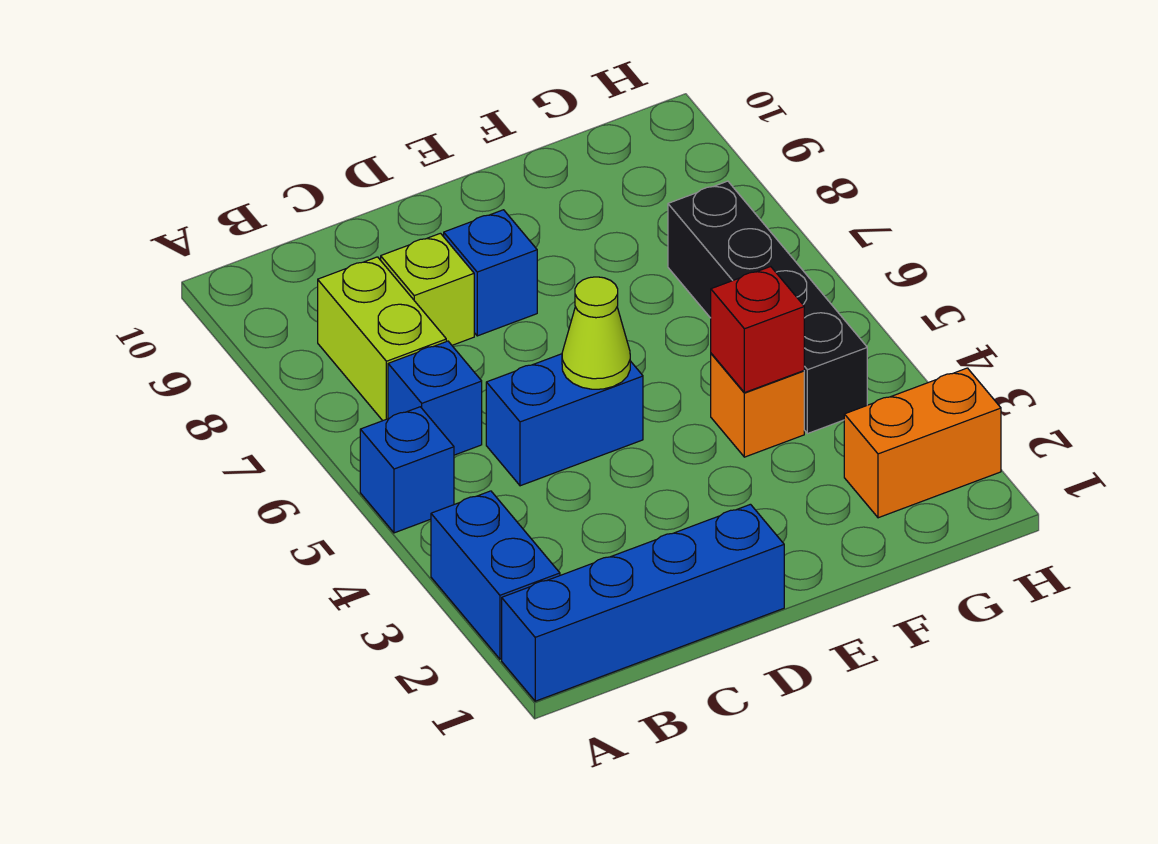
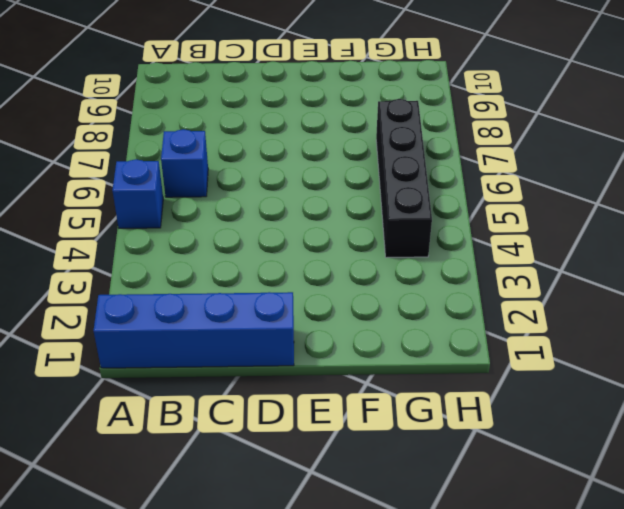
none -> blue brick A2:A3 level 1
none -> lime brick B7:B8 level 1
none -> blue brick C5:D5 level 1

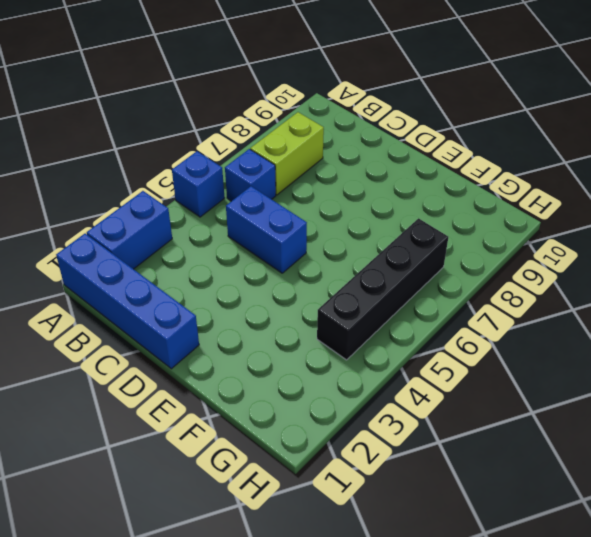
none -> lime brick C8 level 1
none -> blue brick D8 level 1
none -> orange brick F4 level 1

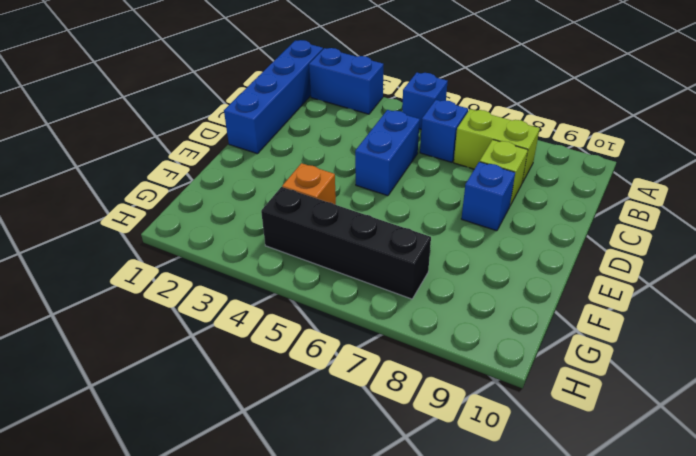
none -> orange brick G2:H2 level 1
none -> lime cone D5 level 2
none -> red brick F4 level 2

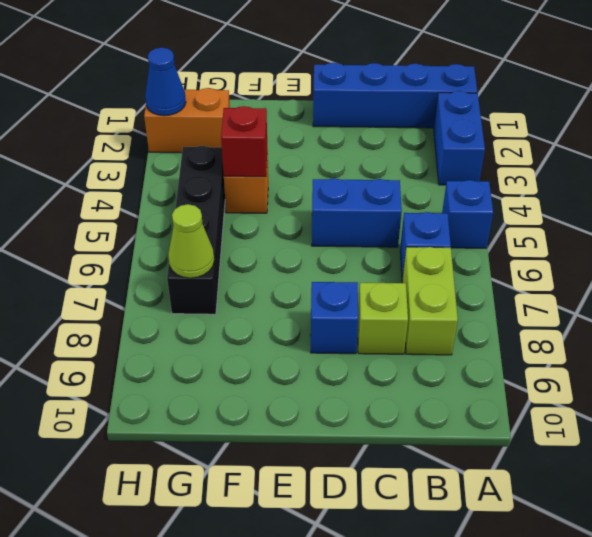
lime cone G7 level 2 -> lime cone D5 level 2
blue cone H2 level 2 -> none

